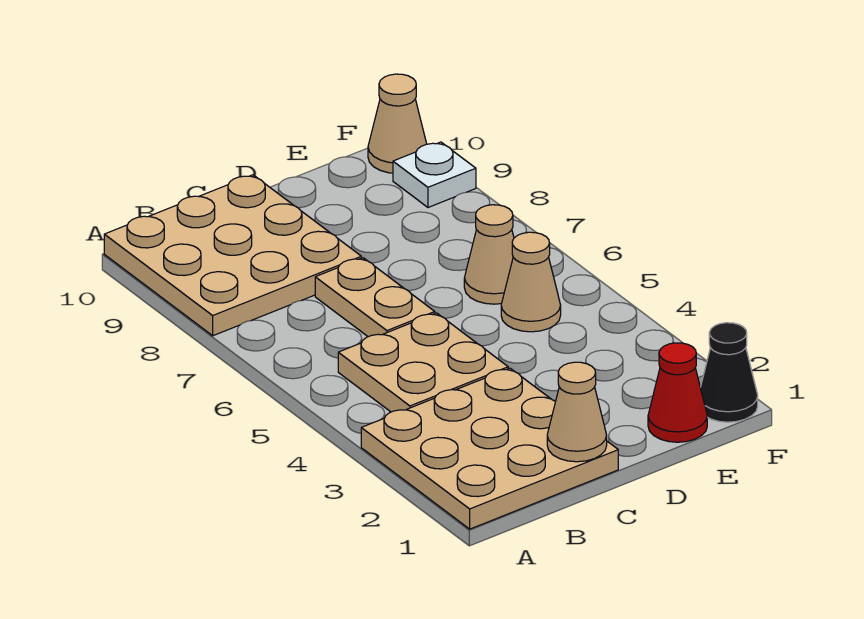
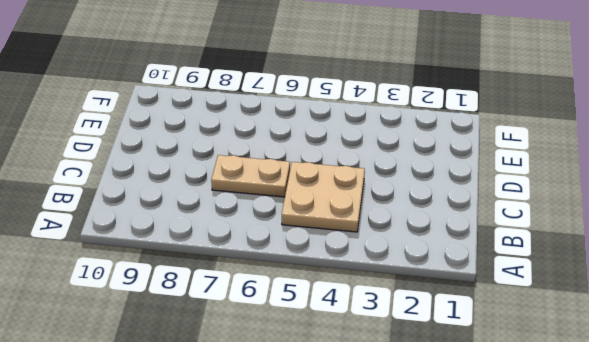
none -> tan plate A1:C3 level 1
none -> tan plate A8:C10 level 1

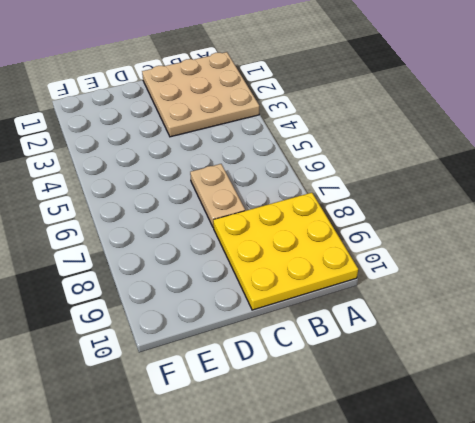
yellow plate A8:C10 level 1 -> tan plate A8:C10 level 1
none -> tan plate B4:C5 level 1
none -> red cone E1 level 1

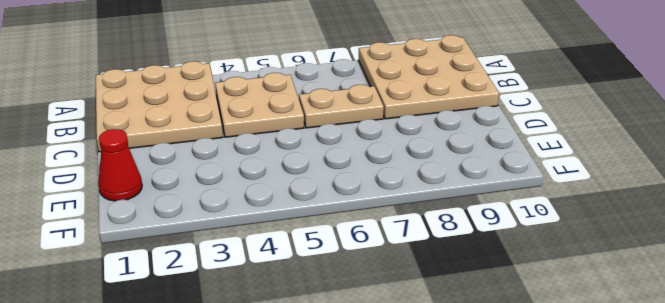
none -> tan cone E5 level 1
none -> tan cone E6 level 1

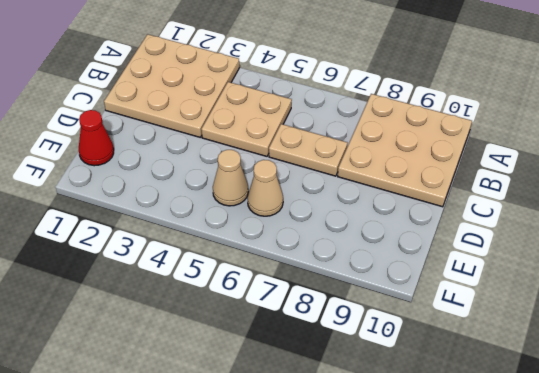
none -> black cone F1 level 1
none -> white plate F9 level 1

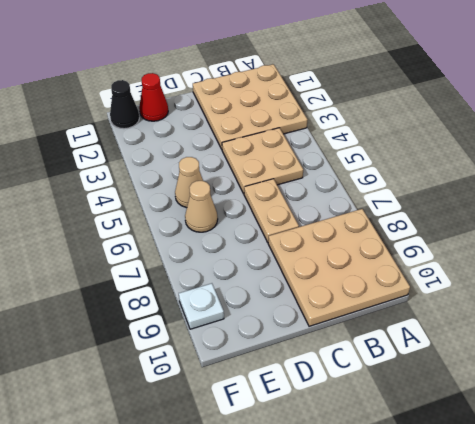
none -> tan cone F10 level 1
none -> tan cone C1 level 2

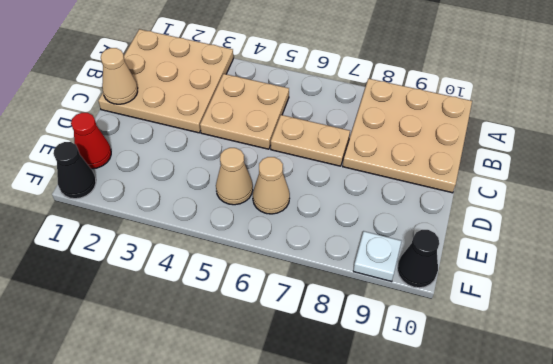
black cone F10 level 1 -> tan cone F10 level 1

